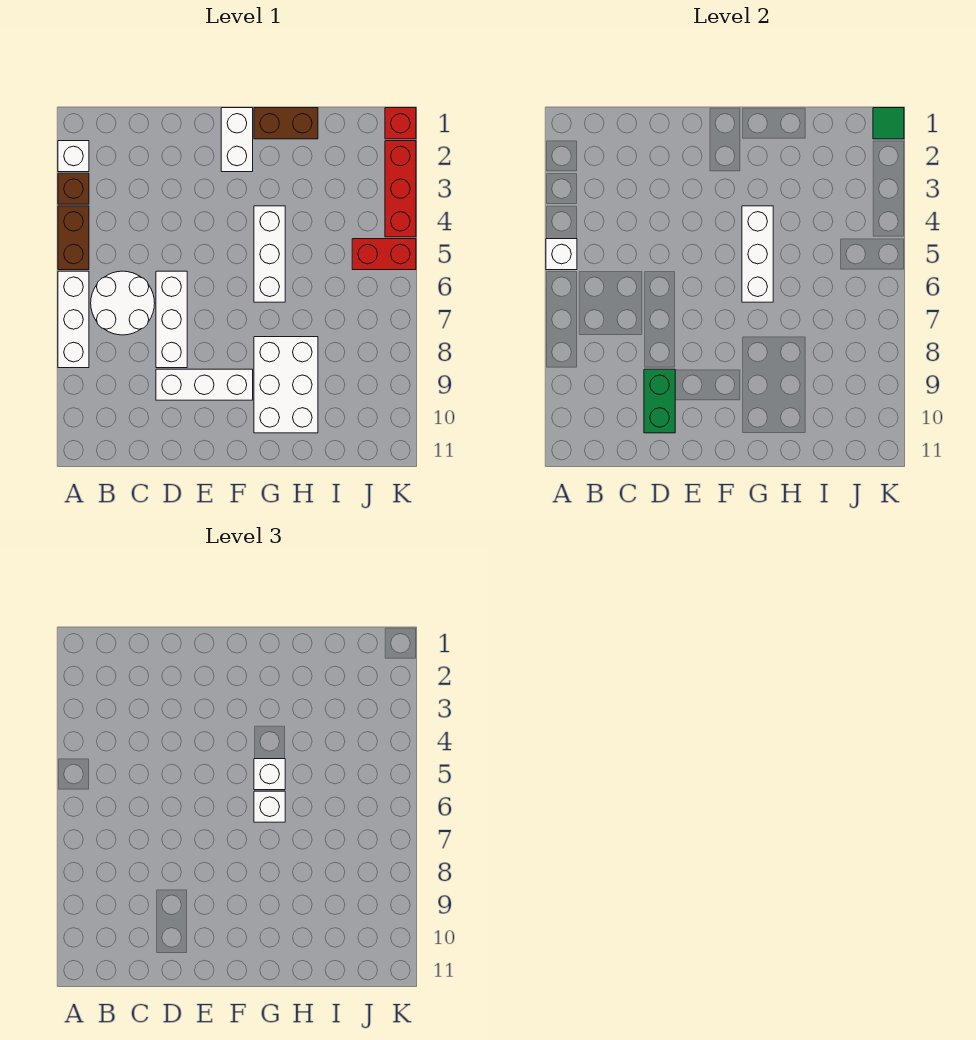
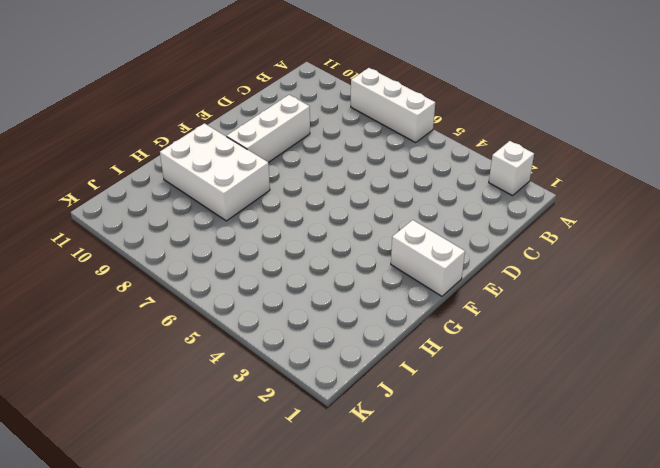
none -> brown brick A3 level 1
none -> brown brick A4:A5 level 1
none -> white round brick B6:C7 level 1

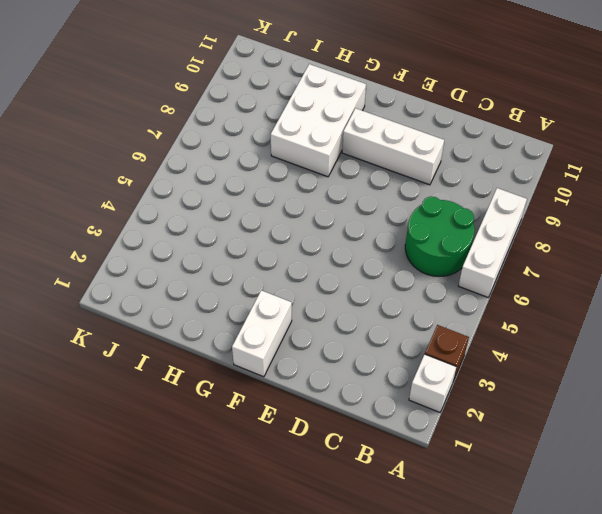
green round brick B6:C7 level 1 -> white round brick B6:C7 level 1
none -> brown brick A4:A5 level 1
none -> white brick D6:D8 level 1
none -> brown brick G1:H1 level 1

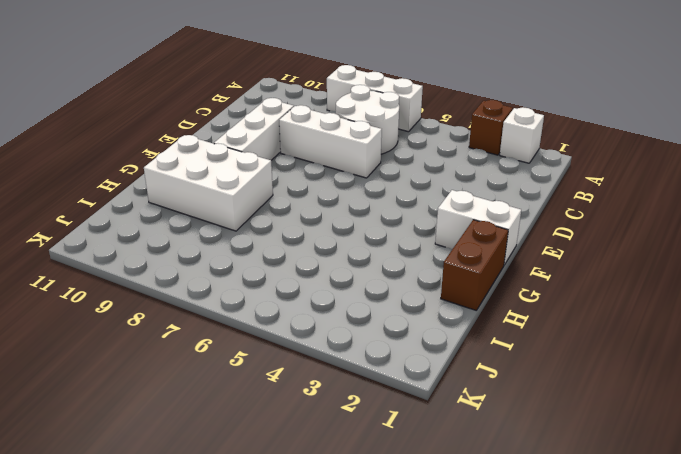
none -> brown brick A4:A5 level 1
none -> white brick G4:G6 level 1
none -> red brick J5:K5 level 1

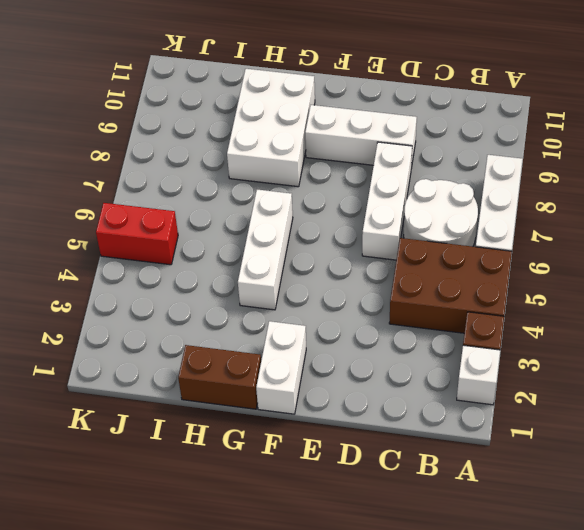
brown brick A4:C5 level 1 -> brown brick A4:A5 level 1
none -> red brick K1 level 1
none -> red brick K2:K4 level 1
none -> white brick A5 level 2

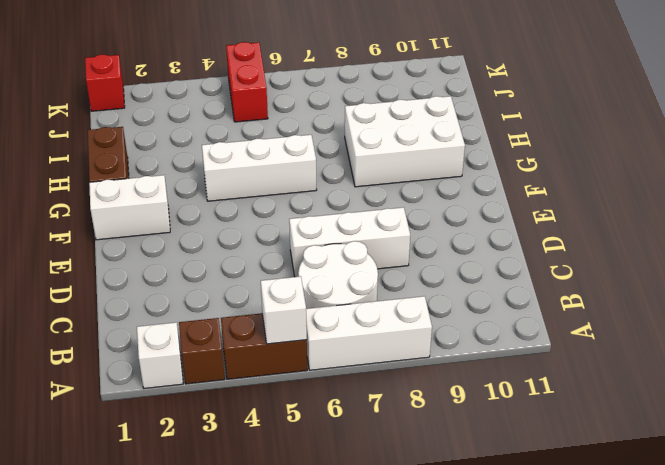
none -> white brick D9:F9 level 1
none -> red brick K2:K4 level 1
none -> green brick D9:D10 level 2

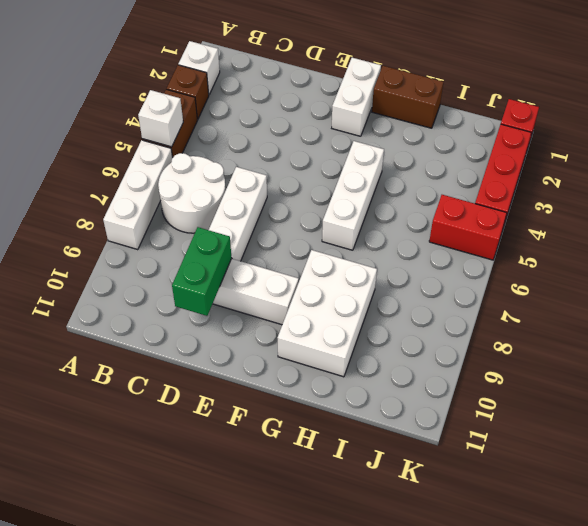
none -> white brick G4:G6 level 2
none -> green tile K1 level 2
none -> white brick G5 level 3

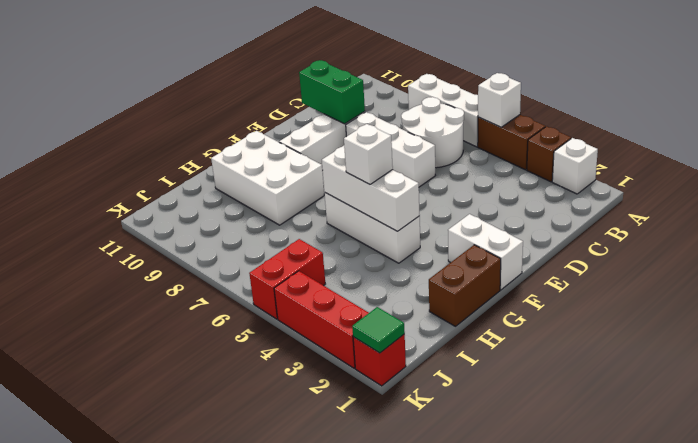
none -> white brick G6 level 3

